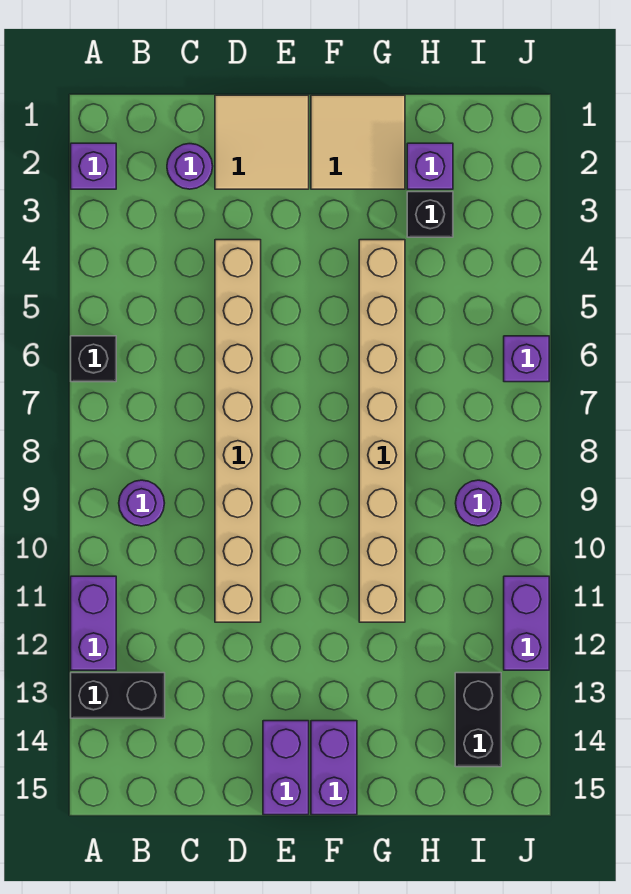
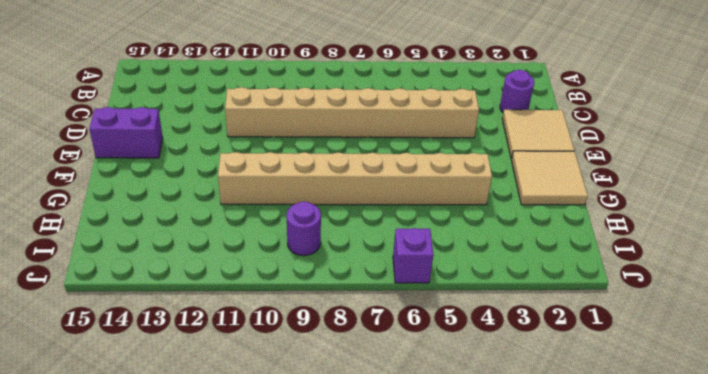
none -> purple brick A2 level 1
none -> black brick A6 level 1
none -> purple brick A11:A12 level 1

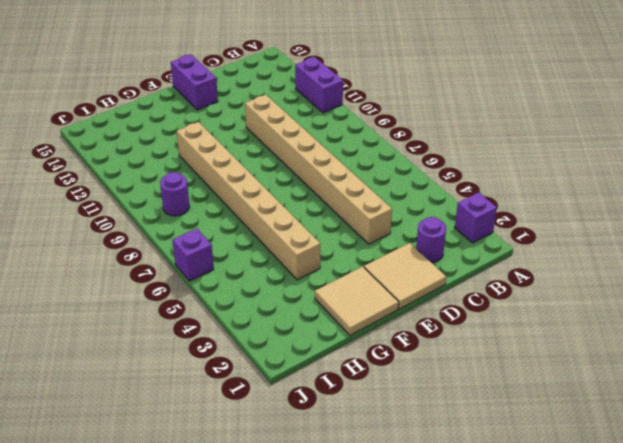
none -> black brick A6 level 1
none -> black brick A13:B13 level 1
none -> purple round brick B9 level 1

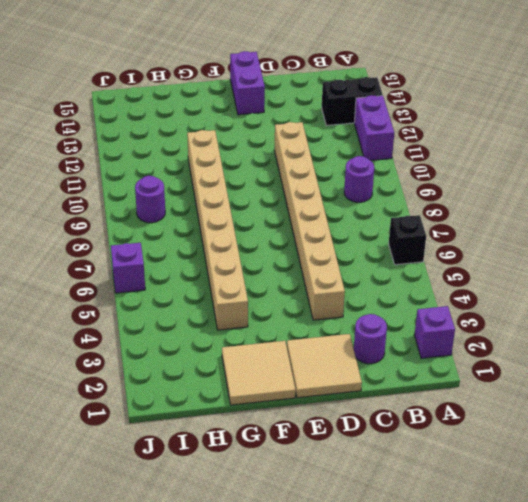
none -> purple brick F14:F15 level 1
none -> purple brick H2 level 1
none -> black brick H3 level 1

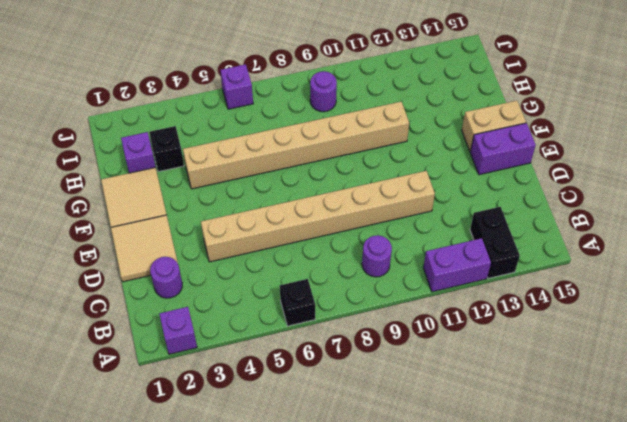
tan brick F14:F15 level 1 -> purple brick F14:F15 level 1
none -> black brick I13:I14 level 1
none -> purple brick J11:J12 level 1

